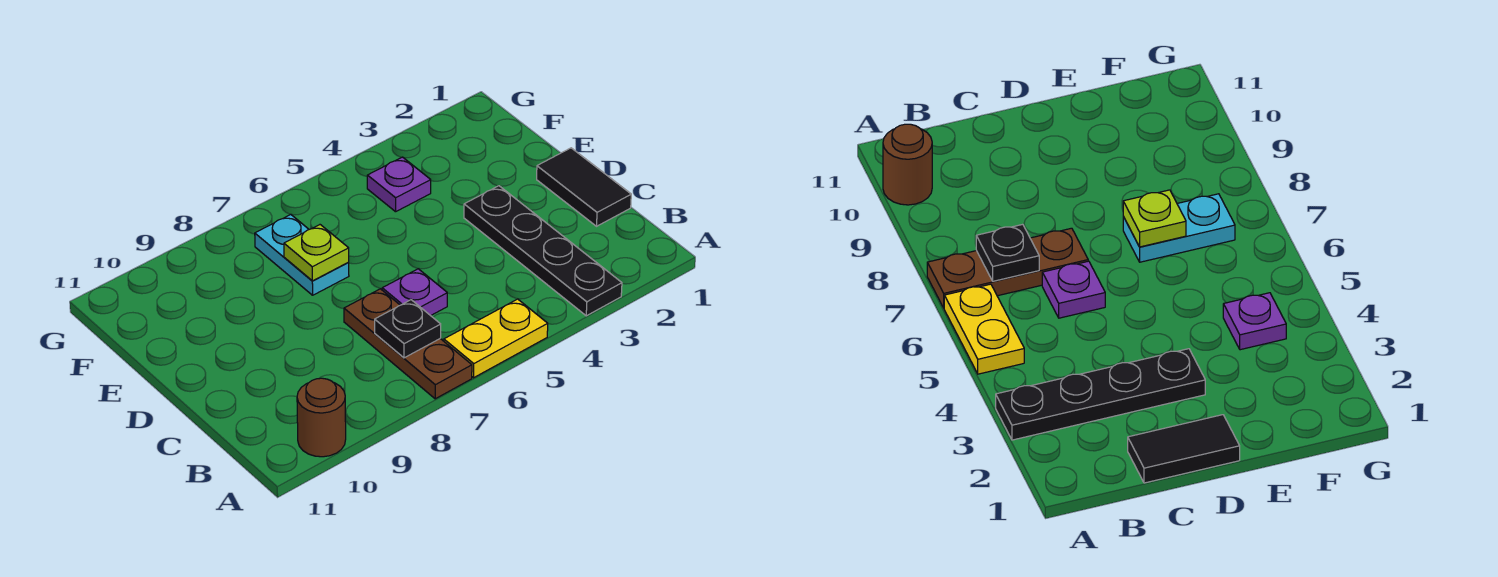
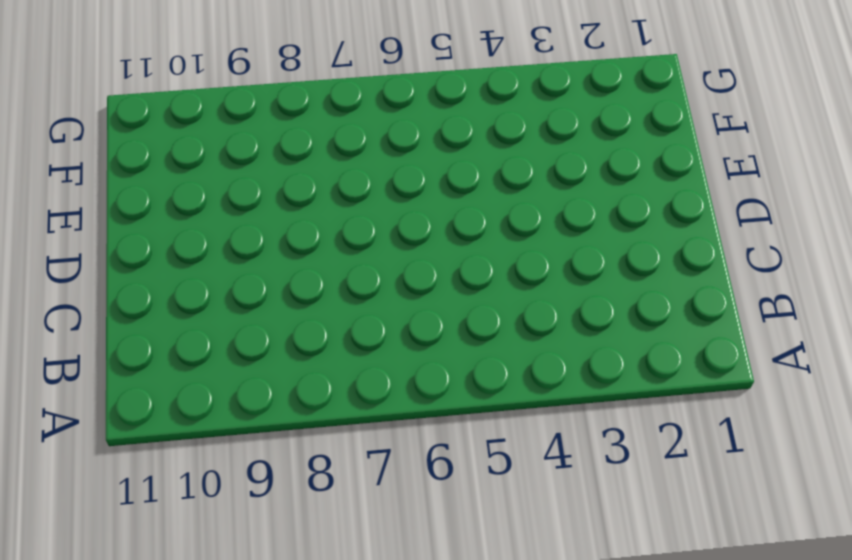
none -> black plate A3:D3 level 1
none -> yellow plate A5:A6 level 1

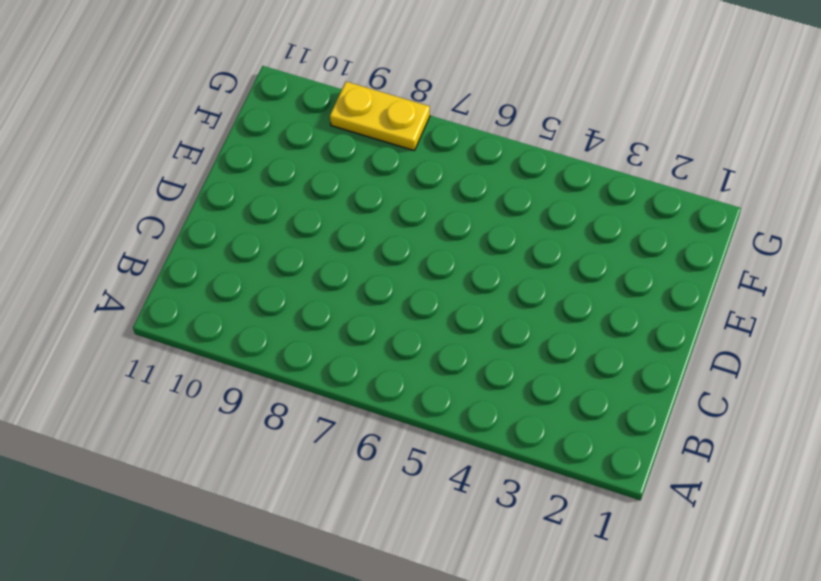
yellow plate G8:G9 level 1 -> yellow plate A5:A6 level 1
none -> black plate A3:D3 level 1
none -> brown plate A7:C7 level 1

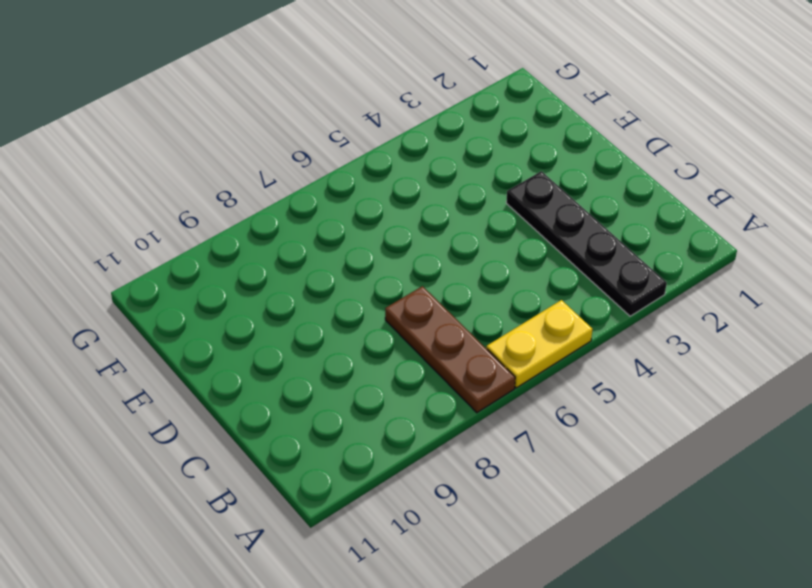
none -> brown round brick A10 level 1
none -> black tile C1:D1 level 1

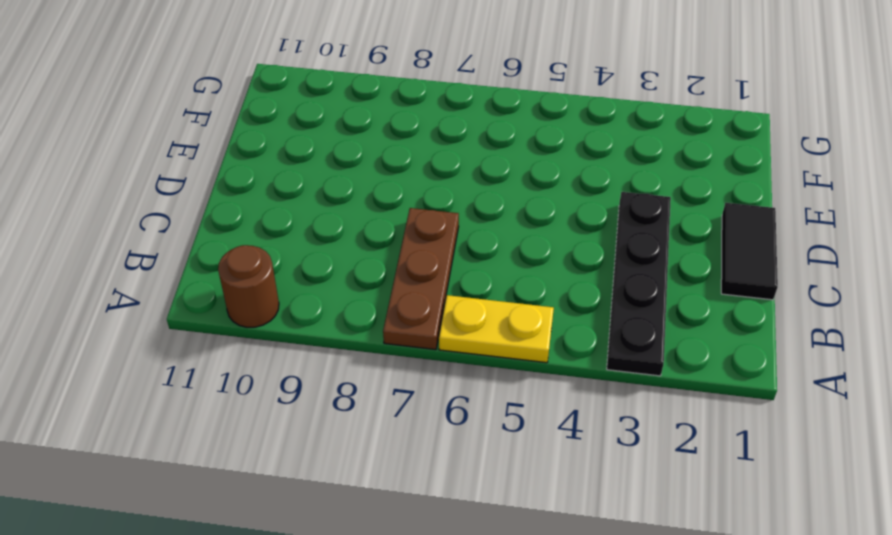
none -> purple plate C6 level 1
none -> cyan plate E7:F7 level 1

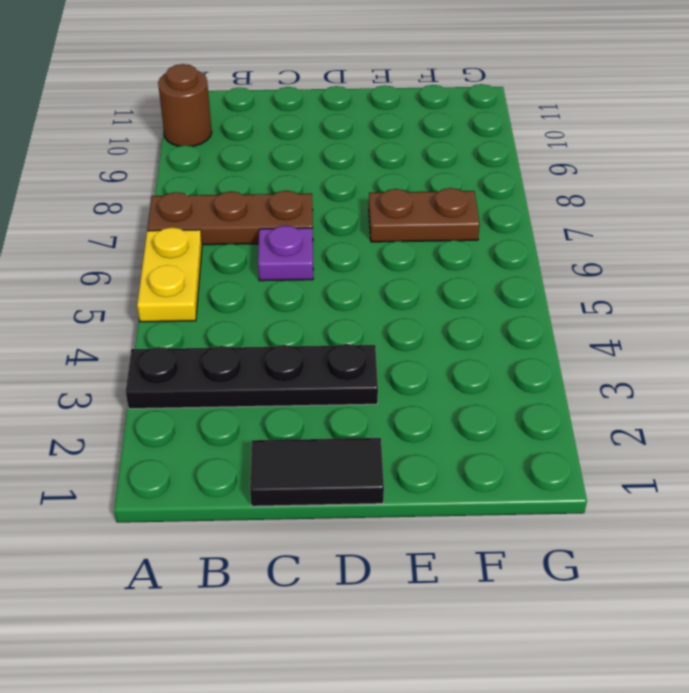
brown plate E7:F7 level 1 -> cyan plate E7:F7 level 1
none -> purple plate F4 level 1
none -> black plate B7 level 2

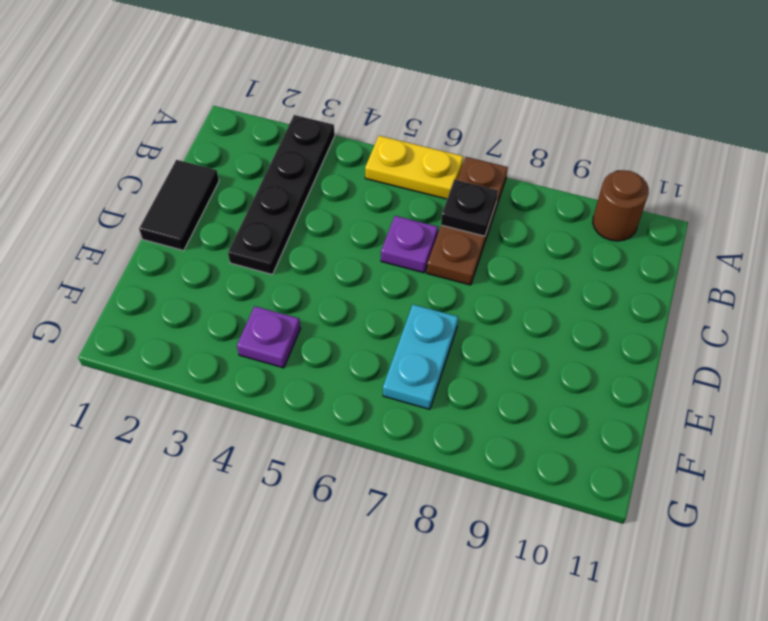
none -> lime plate E7 level 2

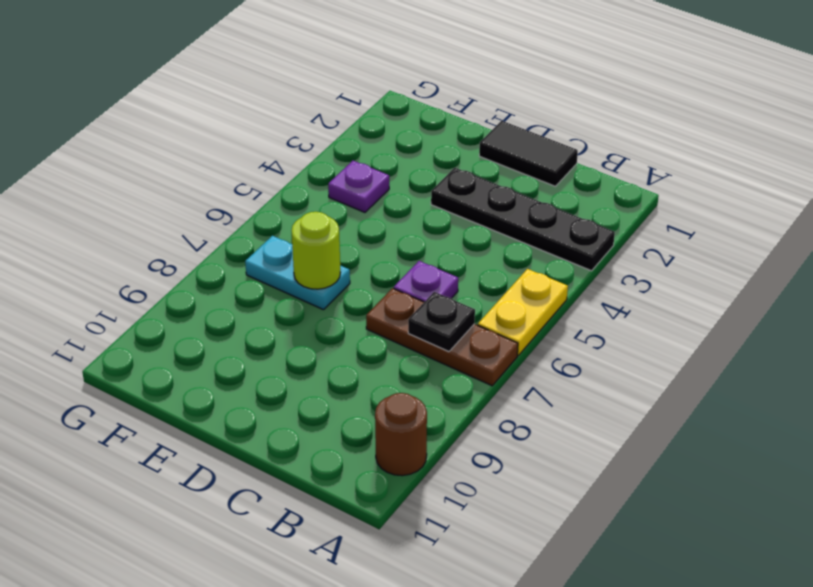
lime round brick E7 level 2 -> lime plate E7 level 2

